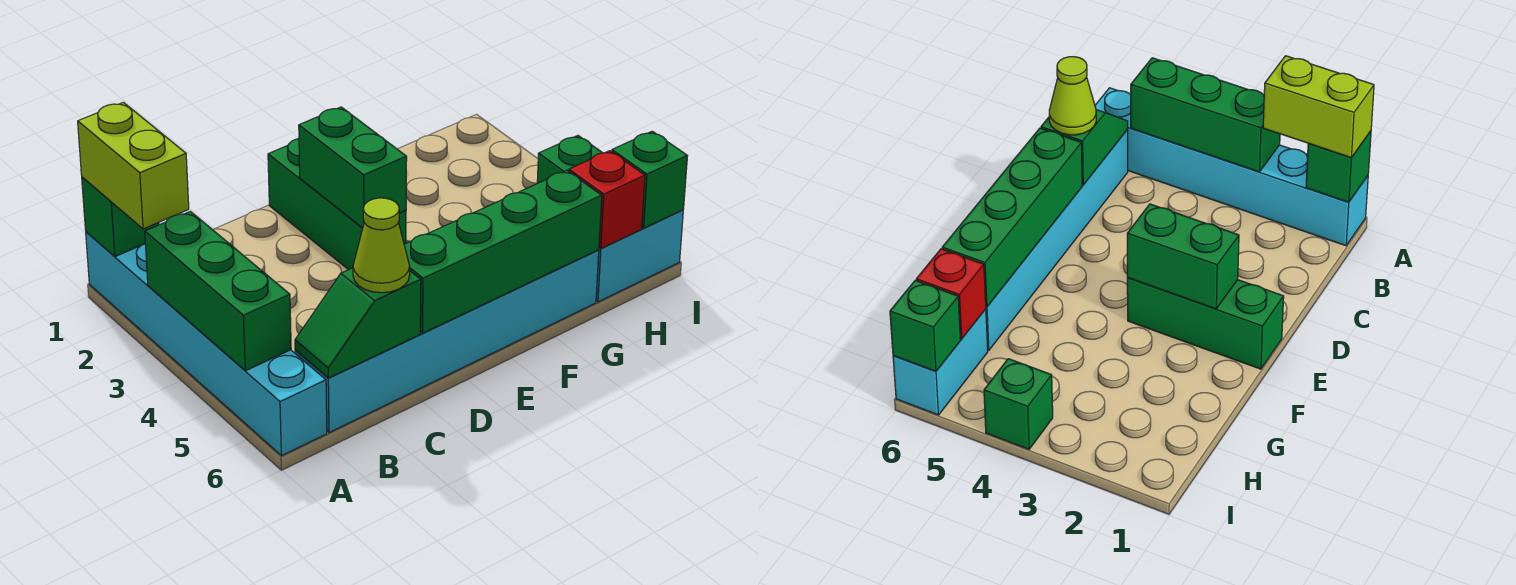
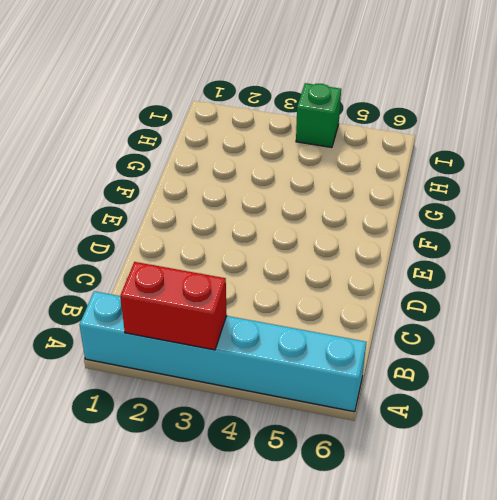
red brick A2:A3 level 2 -> green brick A3:A5 level 2
none -> cyan brick B6:G6 level 1
none -> green brick E1:E3 level 1
none -> cyan brick H6:I6 level 1

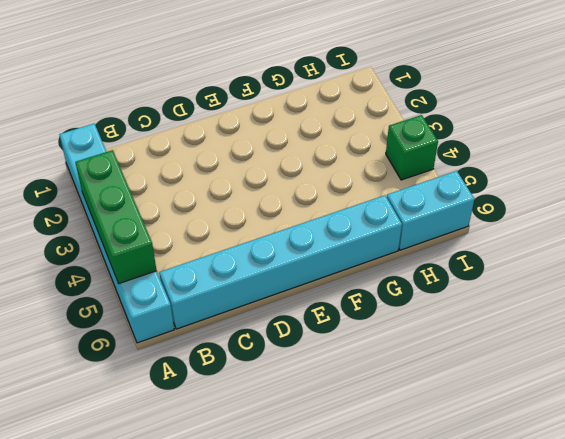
none -> green brick E1:E3 level 1
none -> green brick A1 level 2
none -> green slope B6:C6 level 2 top C

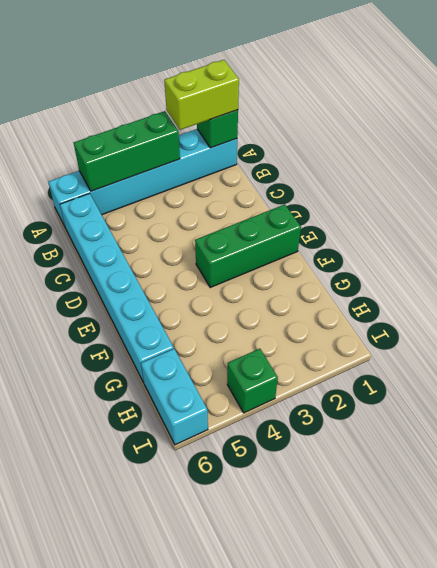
none -> green slope B6:C6 level 2 top C
none -> green brick D6:G6 level 2
none -> green brick E2:E3 level 2

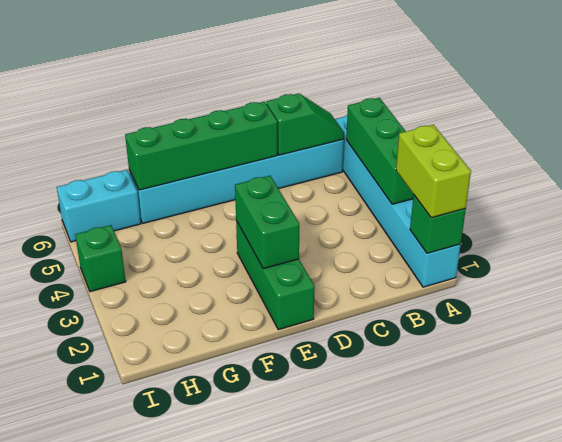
none -> red brick H6 level 2
none -> green brick I6 level 2
none -> lime cone C6 level 3

